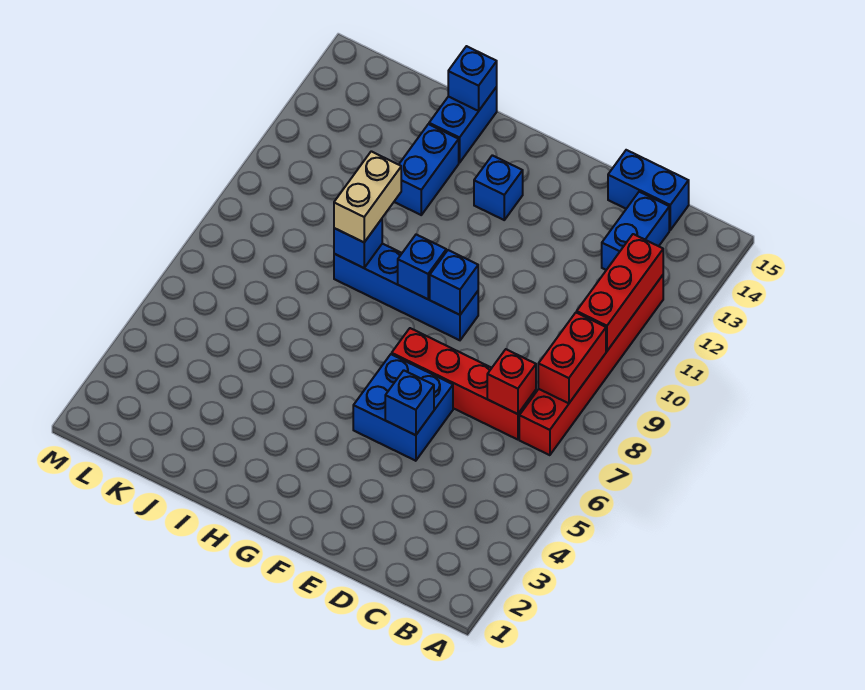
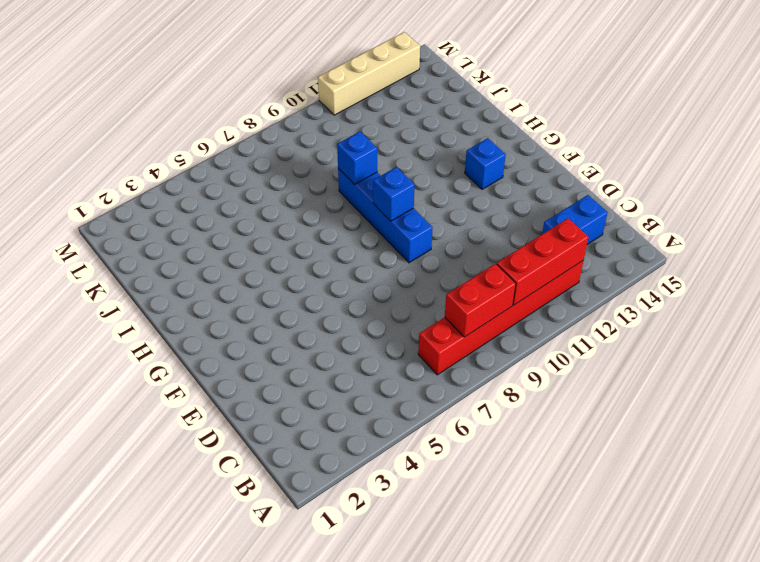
tan brick M11:M14 level 1 -> none
none -> red brick C7:F7 level 1
none -> blue brick C15:D15 level 1
none -> blue brick E5:F6 level 1

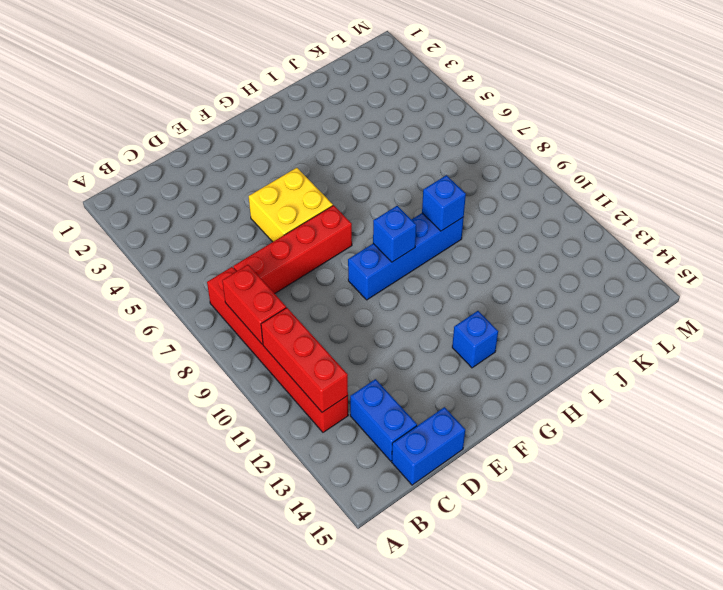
yellow brick E5:F6 level 1 -> blue brick E5:F6 level 1
none -> blue brick I12:I13 level 1
none -> blue brick I14:I15 level 1
none -> red brick C7 level 2

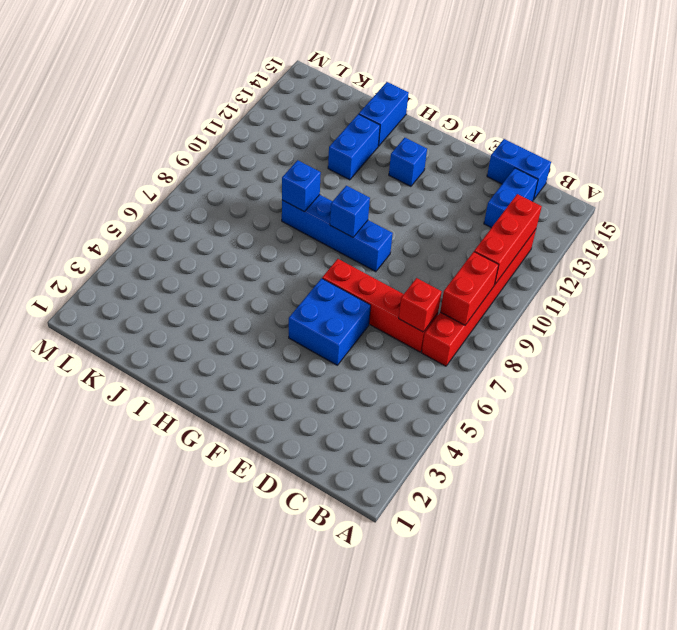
none -> blue brick E5 level 2
none -> blue brick F9 level 2
none -> blue brick I15 level 2

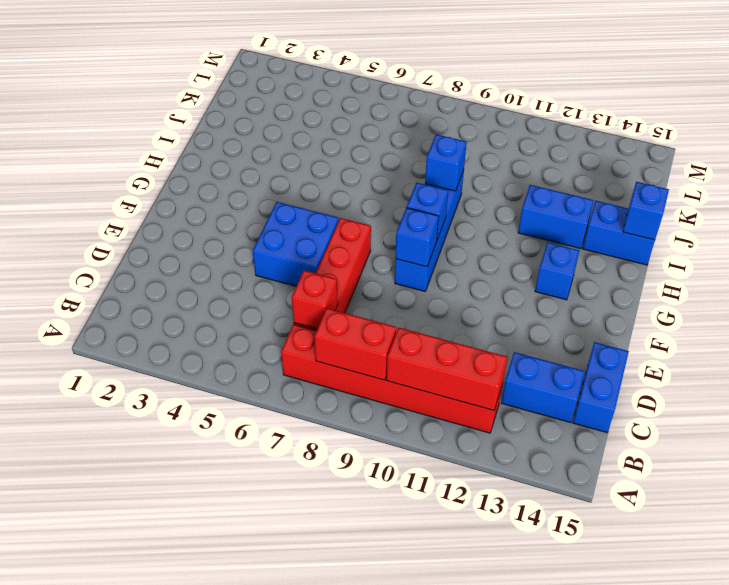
none -> blue brick E5 level 2
none -> tan brick I9:I10 level 3

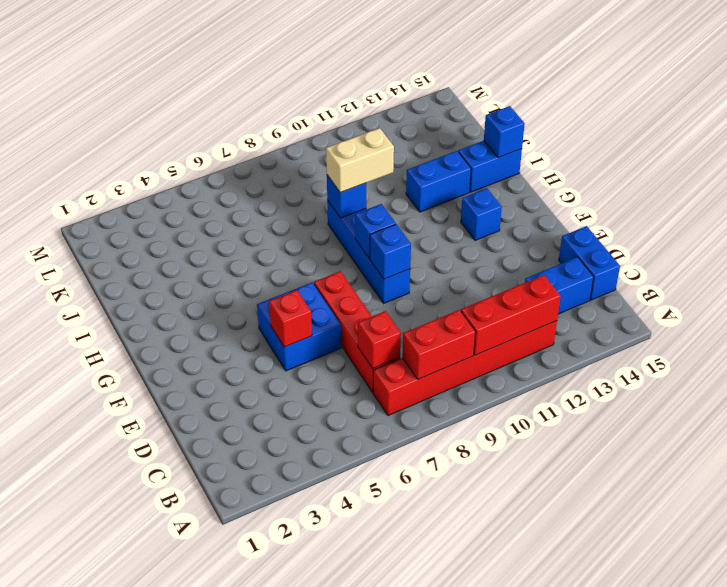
red brick E5 level 2 -> blue brick E5 level 2

